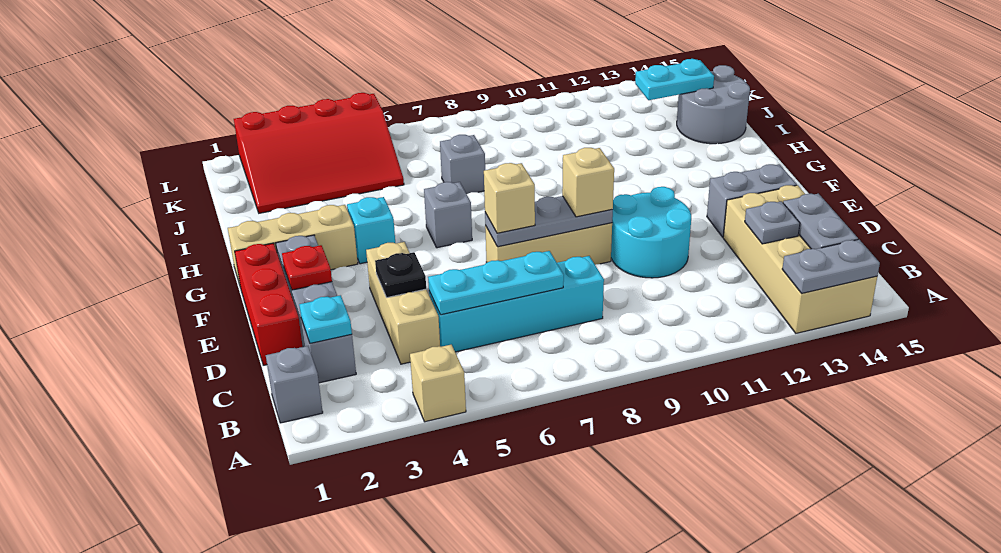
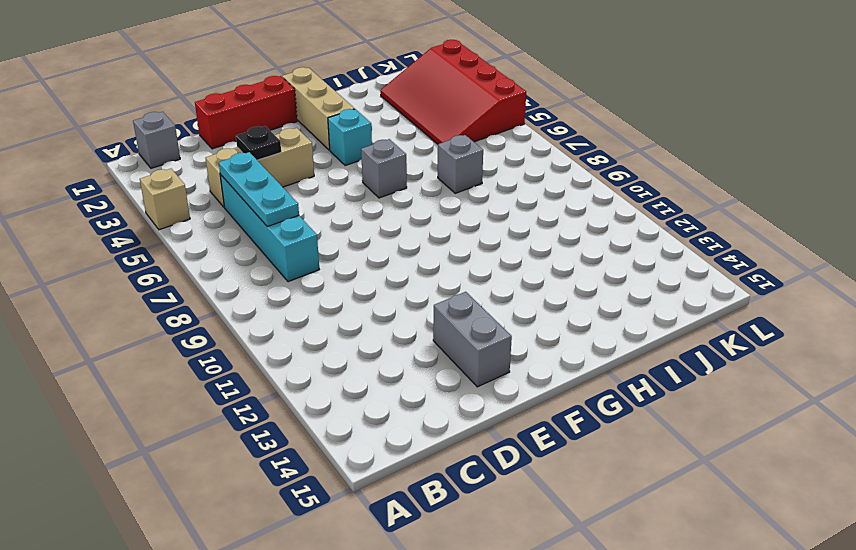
none -> tan brick A13:D14 level 1
none -> grey brick C2:F2 level 1
none -> cyan round brick D10:E11 level 1

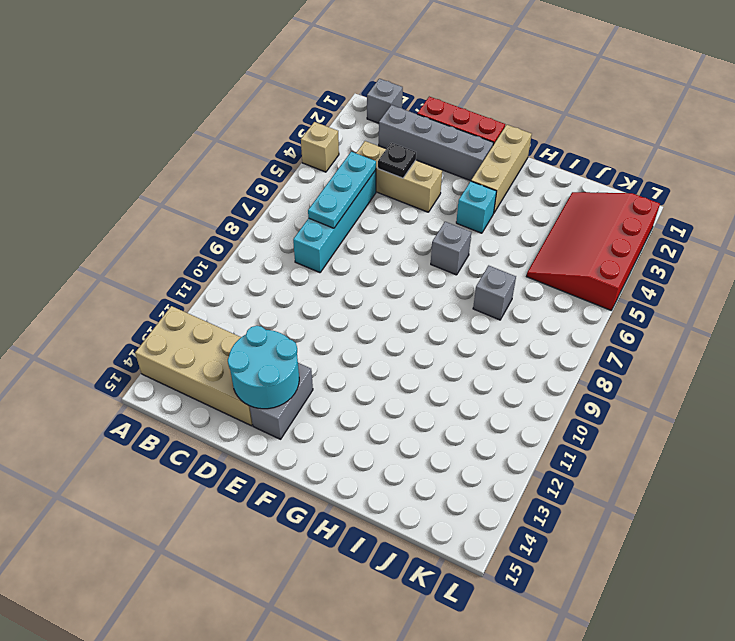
cyan round brick D13:E14 level 2 -> cyan round brick D10:E11 level 1
none -> tan brick E7:E9 level 1
none -> grey round brick I14:J15 level 1
none -> grey plate A13:A14 level 2

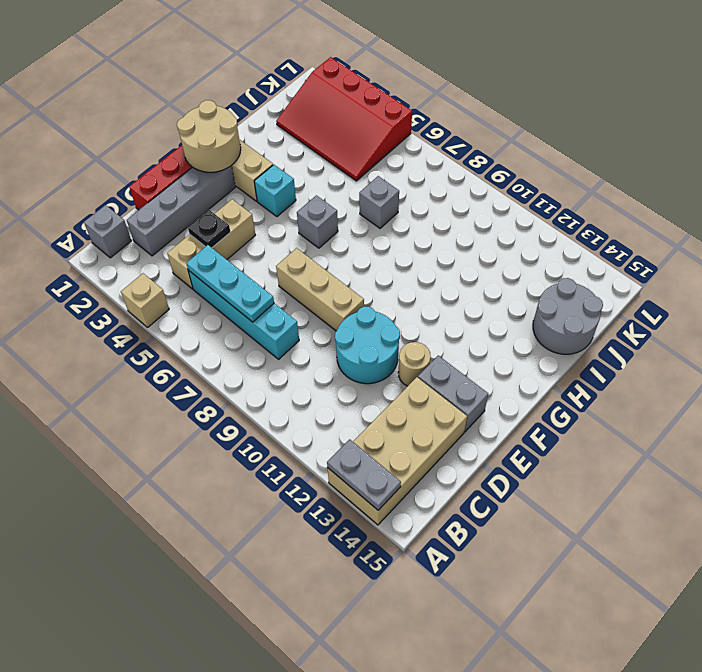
tan round brick E12 level 1 -> none
tan round brick F1:G2 level 2 -> none
none -> grey plate B14:C14 level 2
none -> cyan plate C2 level 2
none -> grey plate C13 level 2

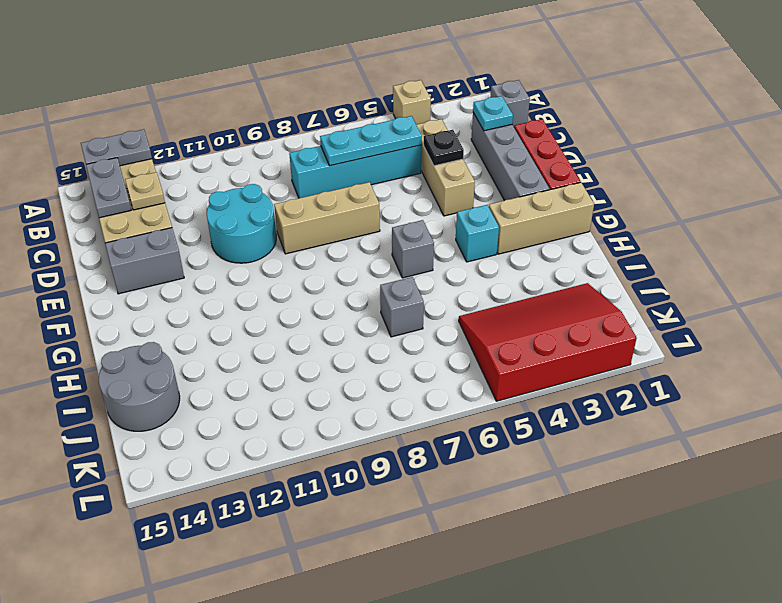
tan plate C13 level 2 -> grey plate C13 level 2
none -> red plate E2 level 2
none -> grey plate E7:E9 level 2
none -> cyan plate J13:J14 level 2

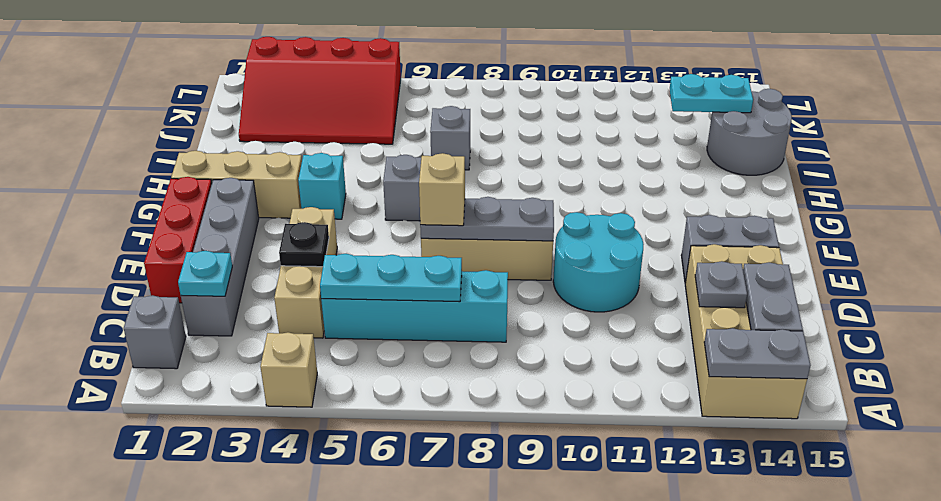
none -> red plate E2 level 2
none -> tan brick E9 level 3

